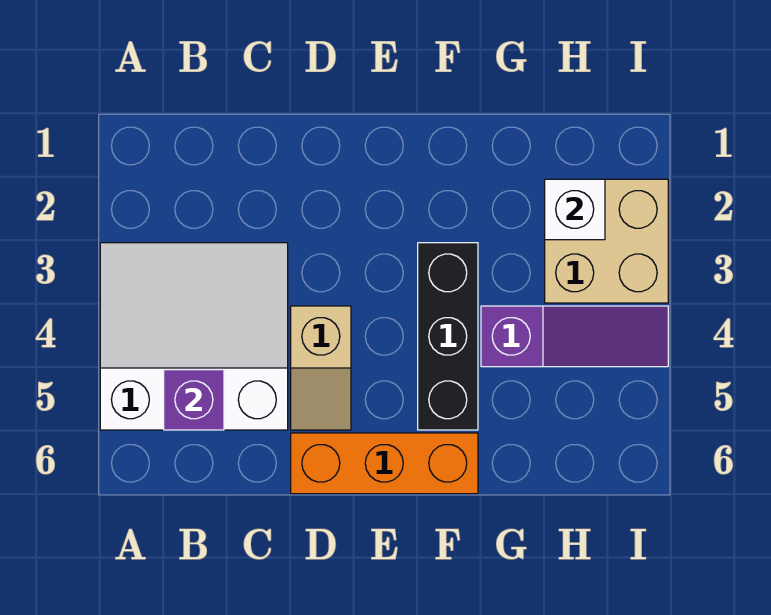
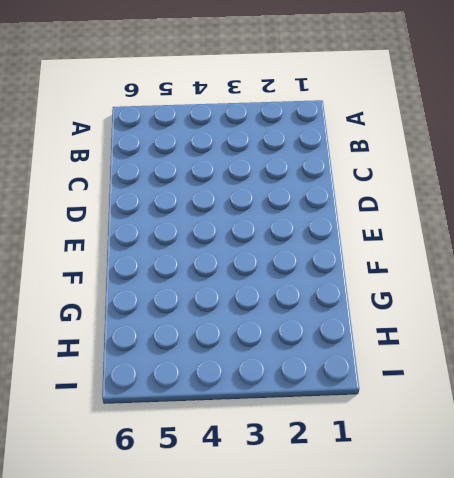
none -> white slope A3:C5 level 1 top 5
none -> tan slope D4:D5 level 1 top 4

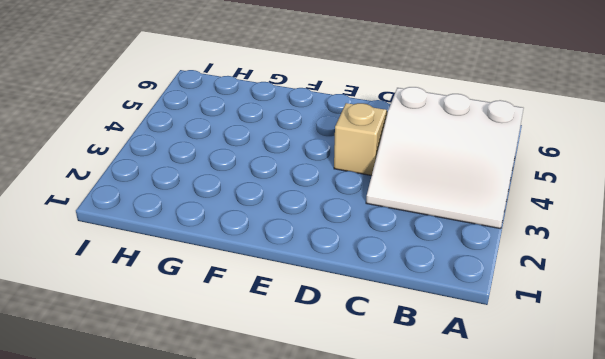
none -> orange brick D6:F6 level 1
none -> black brick F3:F5 level 1

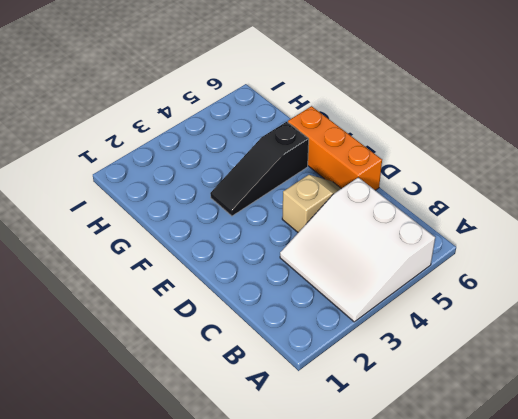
black slope F3:F5 level 1 top 5 -> black brick F3:F5 level 1
none -> purple slope G4:I4 level 1 top G
none -> tan brick H2:I3 level 1

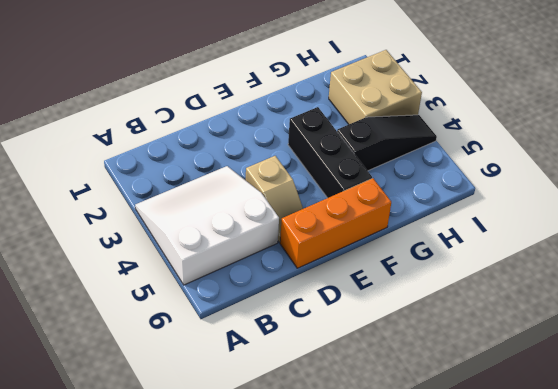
black slope G4:I4 level 1 top G -> purple slope G4:I4 level 1 top G
none -> purple brick B5 level 2
none -> white brick H2 level 2

